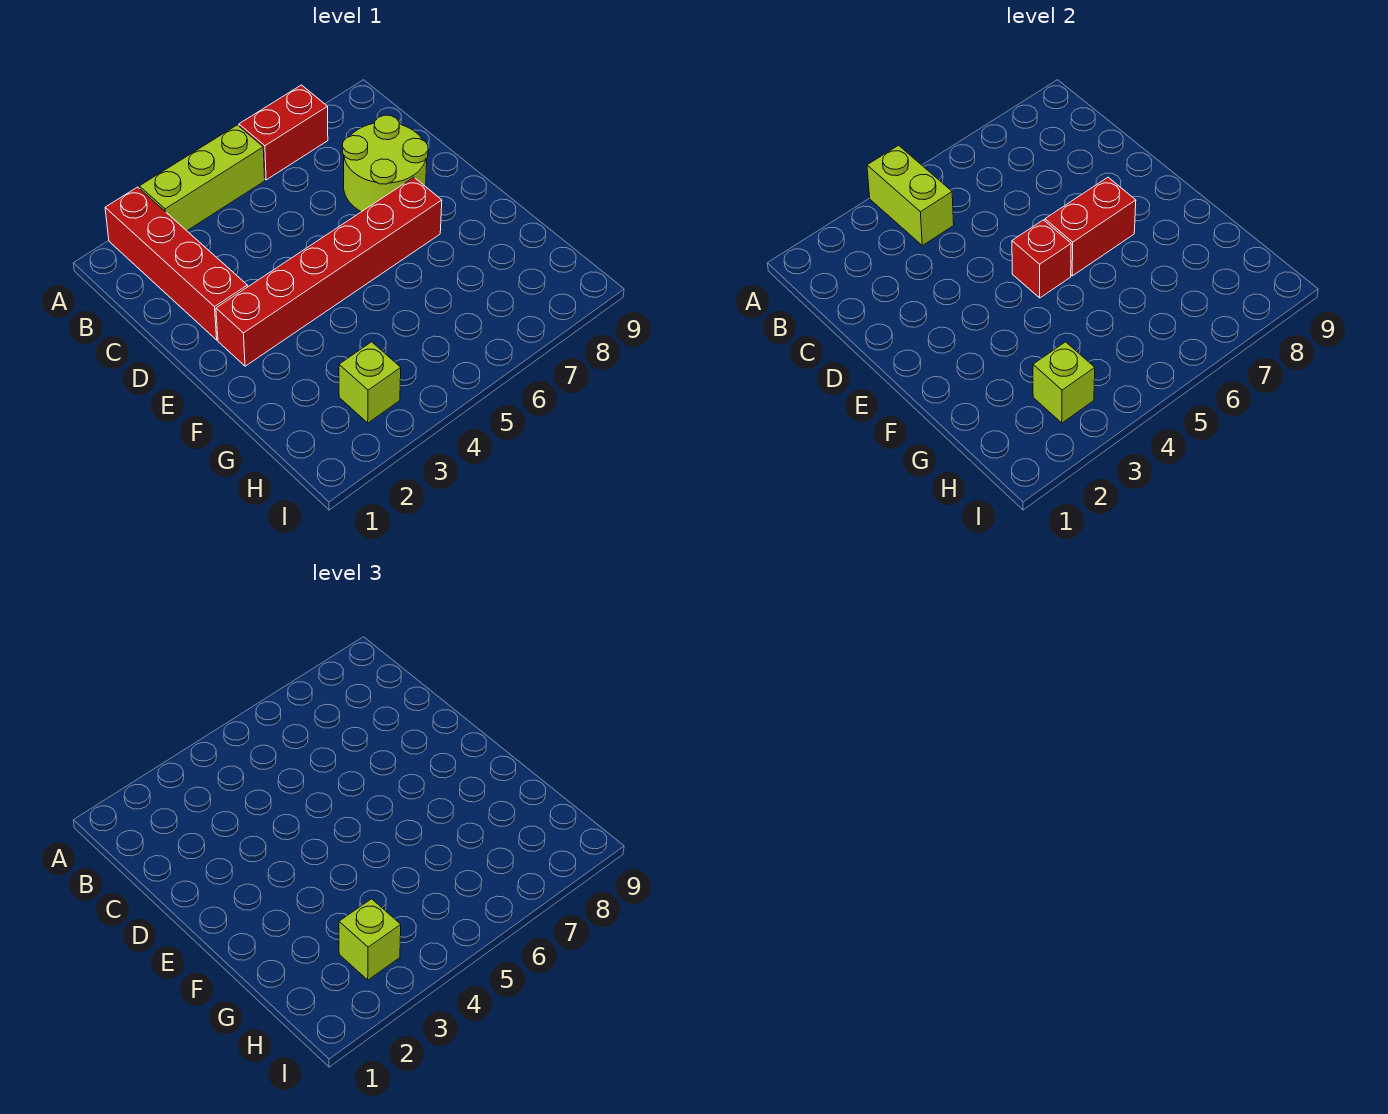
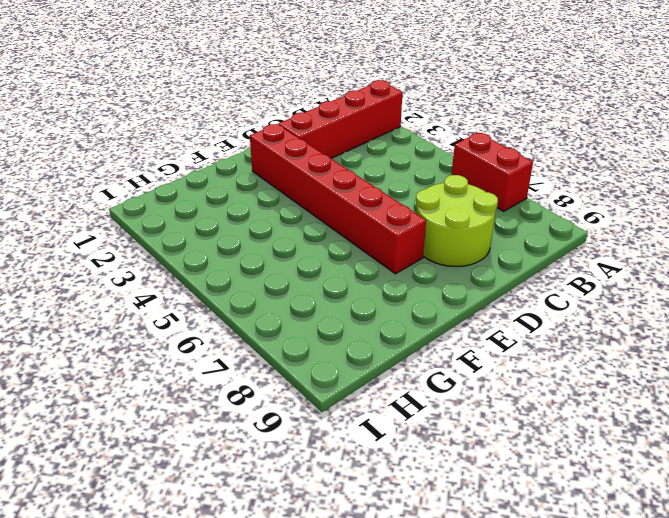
none -> lime brick A3:A5 level 1
none -> lime brick H3 level 1

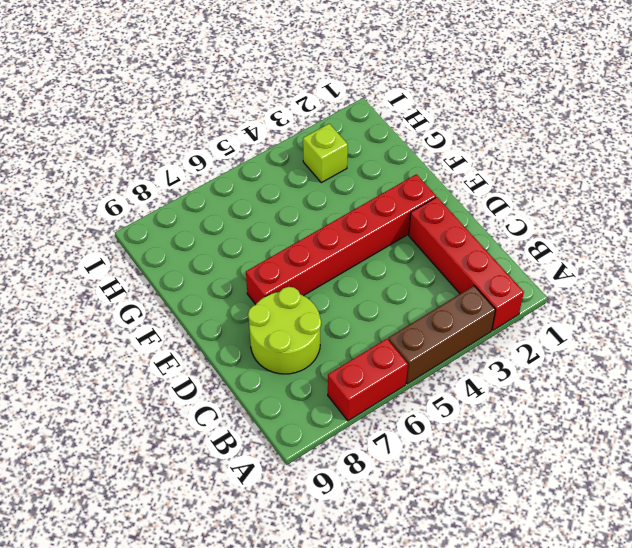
brown brick A3:A5 level 1 -> lime brick A3:A5 level 1
none -> lime brick A4:B4 level 2
none -> red brick E5 level 2

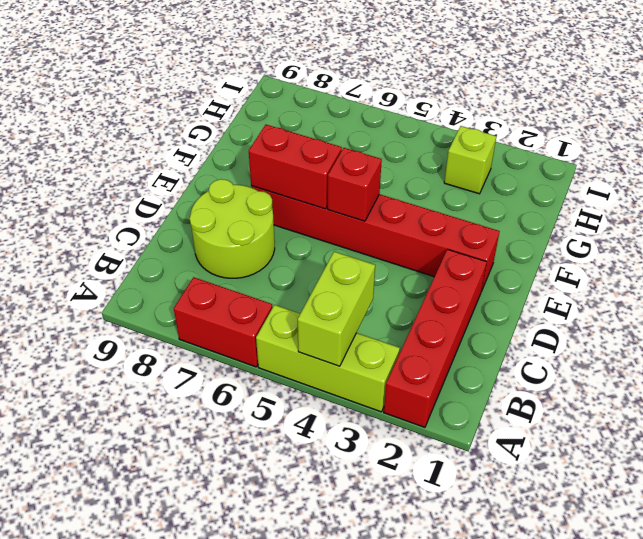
none -> lime brick H3 level 2
none -> lime brick H3 level 3

